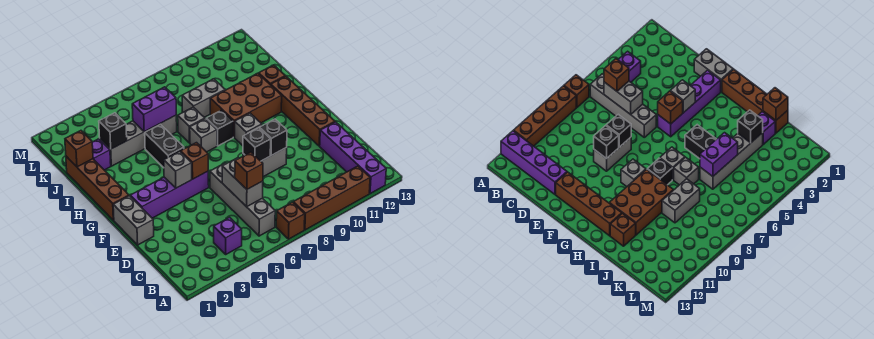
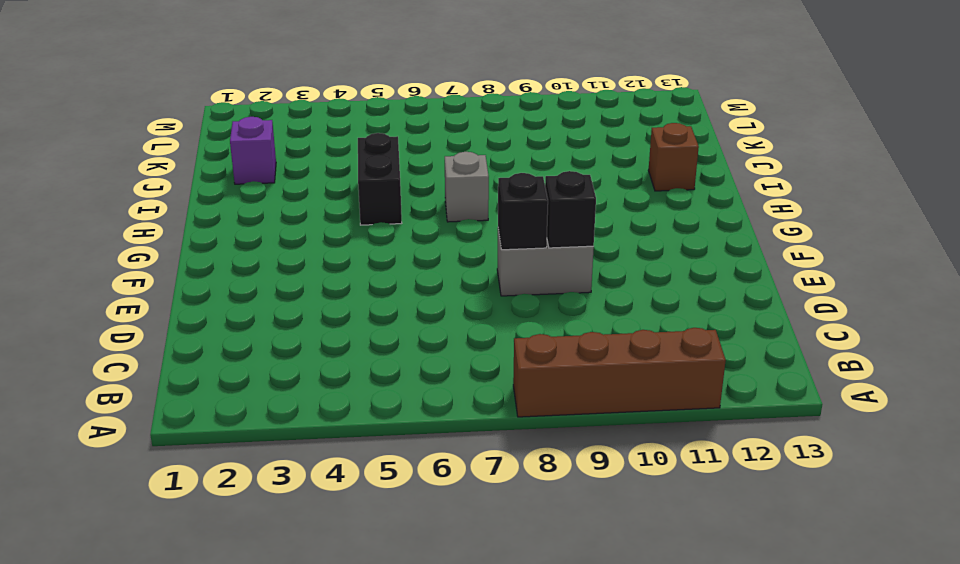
none -> brown brick A7 level 1
none -> purple brick A12:D12 level 1
none -> purple brick B4 level 1

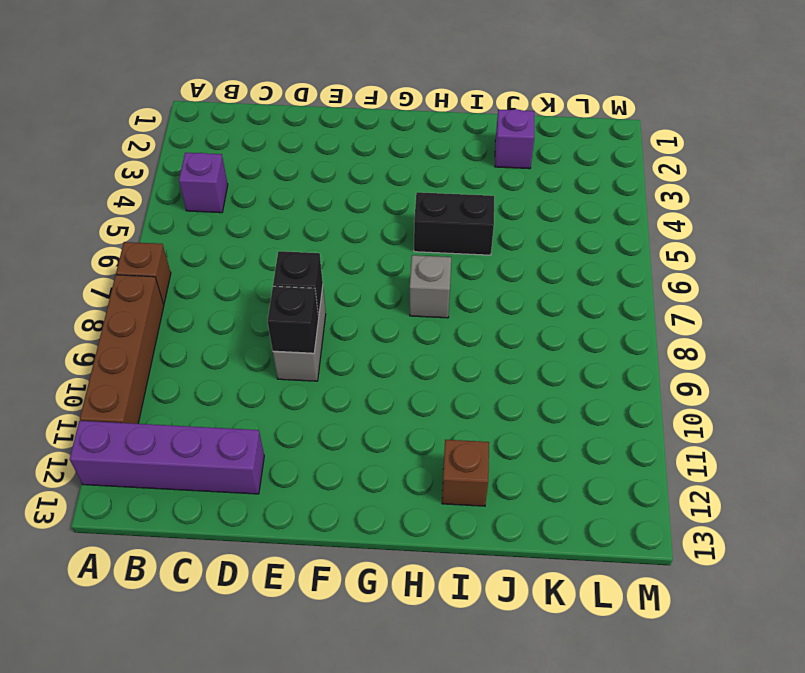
none -> grey brick B6:E6 level 1
none -> grey brick E1:F1 level 1
none -> brown brick E12:H12 level 1

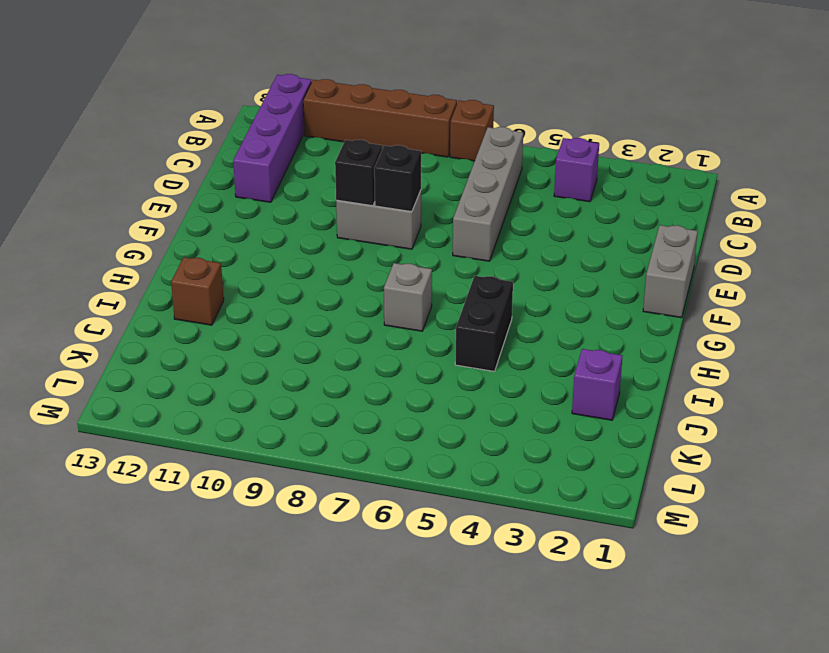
none -> brown brick E12:H12 level 1
none -> purple brick F2:F5 level 1
none -> brown brick G1:J1 level 1

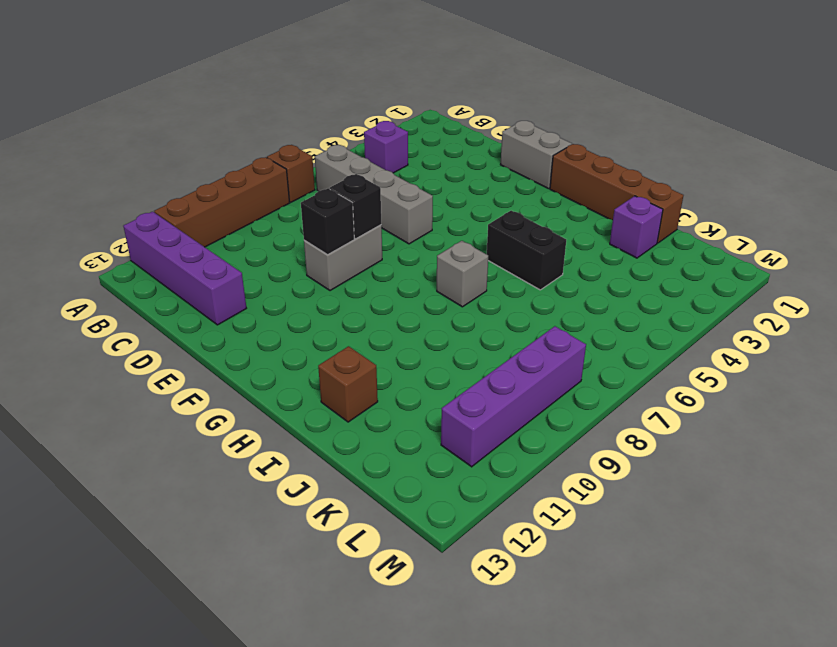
purple brick L8:L11 level 1 -> purple brick F2:F5 level 1
none -> brown brick E12:H12 level 1
none -> grey brick G9 level 1
none -> black brick H8 level 1

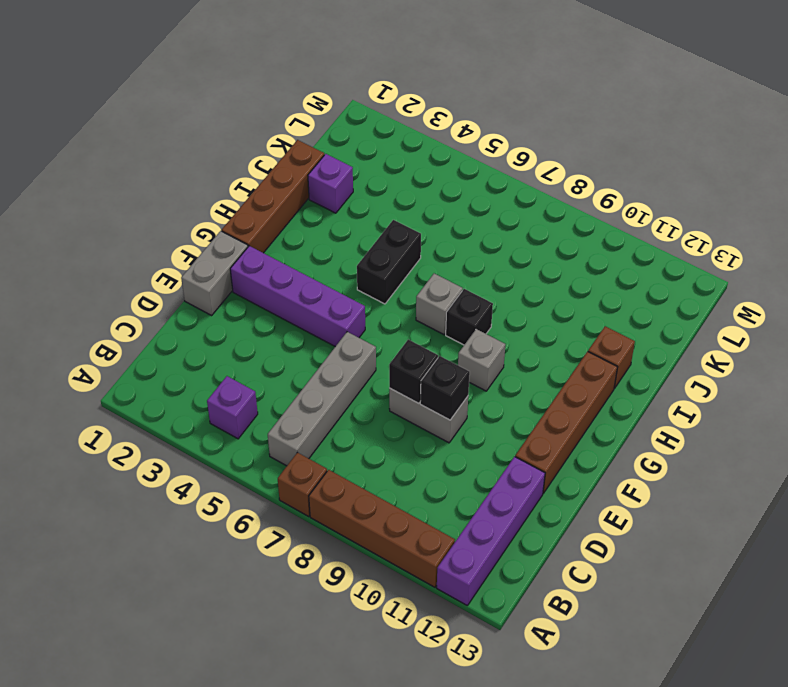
none -> brown brick H9:I11 level 1
none -> grey brick I7 level 1
none -> grey brick J3:J6 level 1

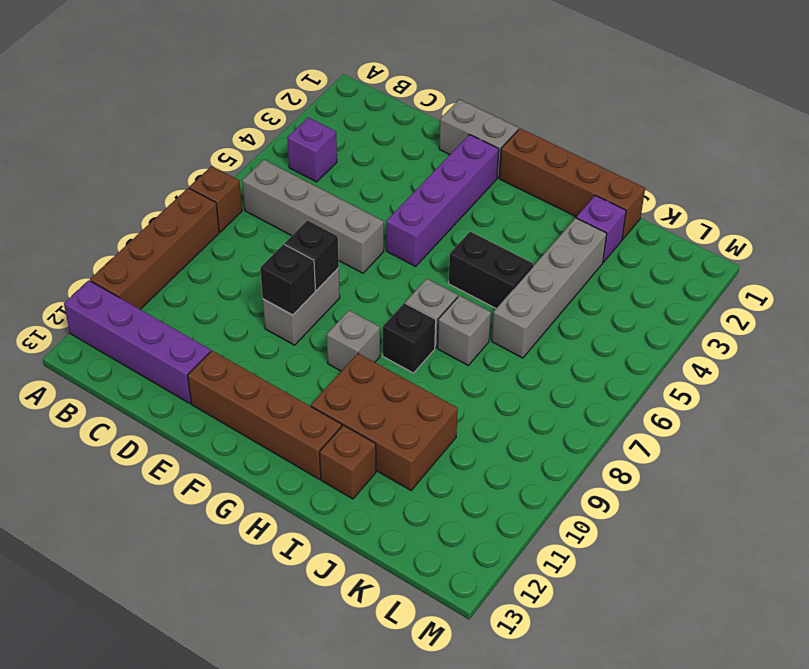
brown brick H10:J11 level 1 -> brown brick H9:I11 level 1
none -> grey brick J8:J9 level 1
none -> grey brick C6:D6 level 2
none -> grey brick F4 level 2

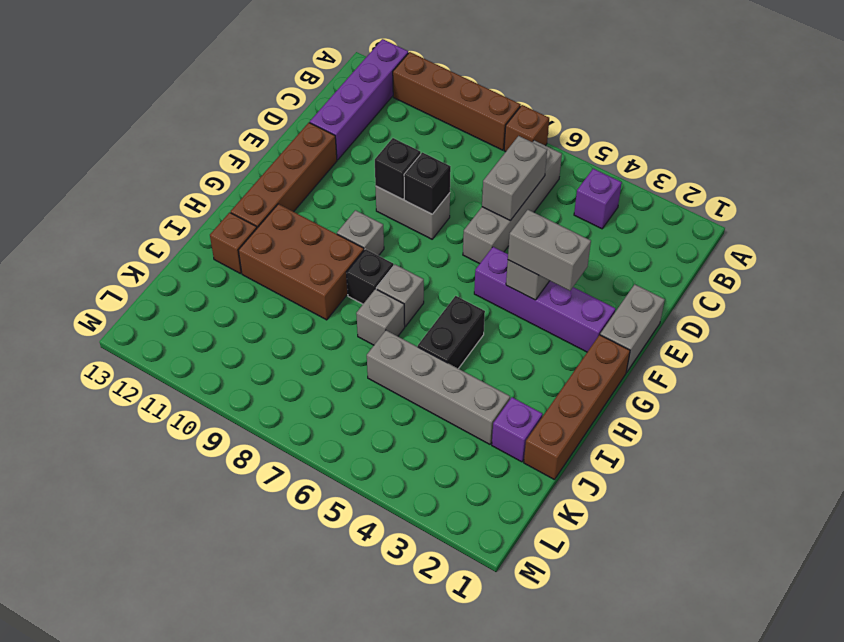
grey brick F3:F4 level 3 -> grey brick J8:J9 level 1
none -> brown brick F5 level 2
none -> brown brick J1 level 2
none -> black brick J3 level 2

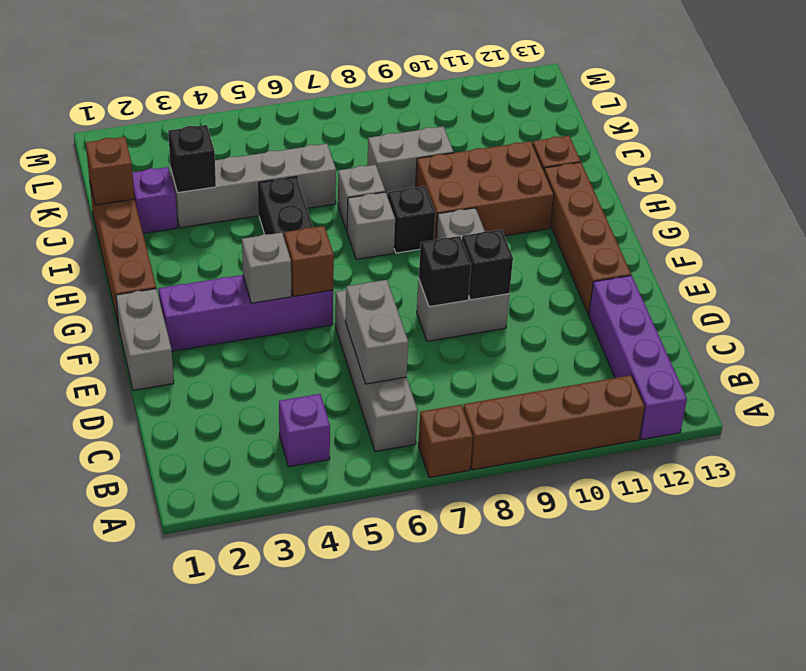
none -> purple brick J5:J6 level 2
none -> brown brick C6 level 3

